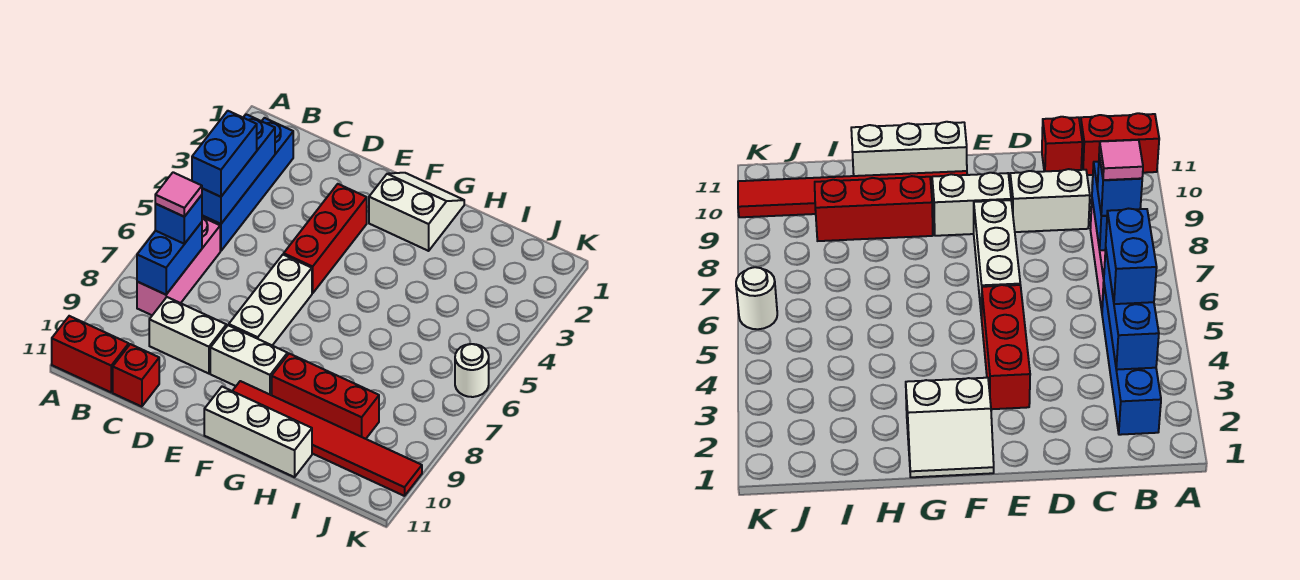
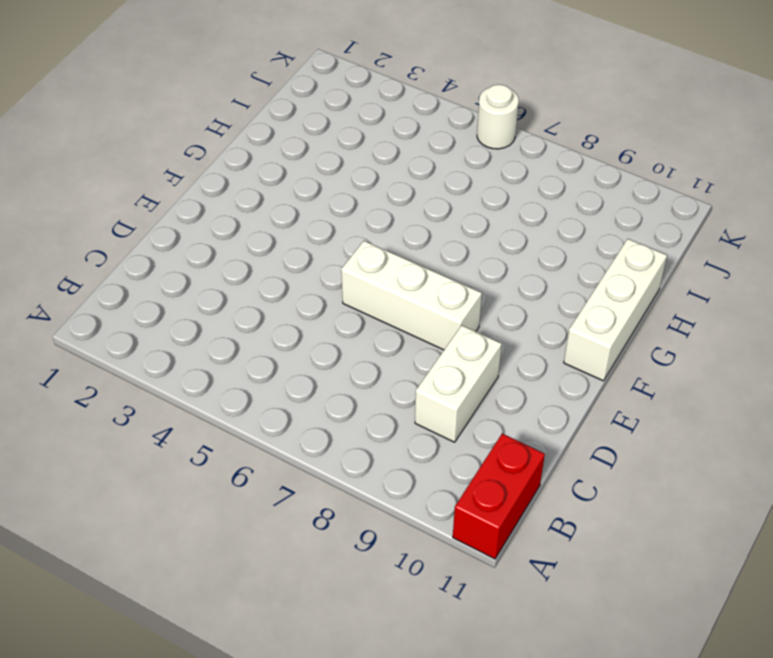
none -> blue brick B2:B5 level 1
none -> pink brick B6:B8 level 1
none -> red brick C11 level 1

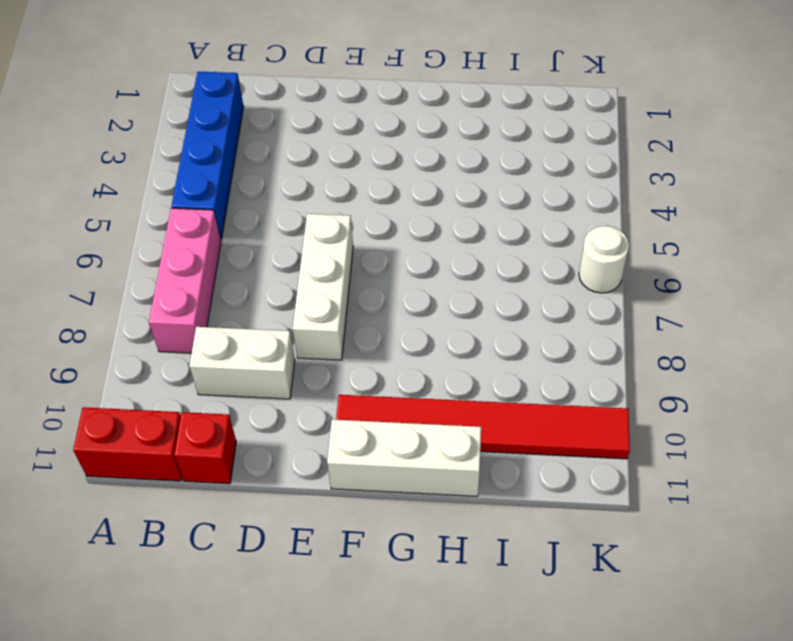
none -> red brick E3:E5 level 1
none -> white brick E9:F9 level 1
none -> white slope F1:G2 level 1 top 2

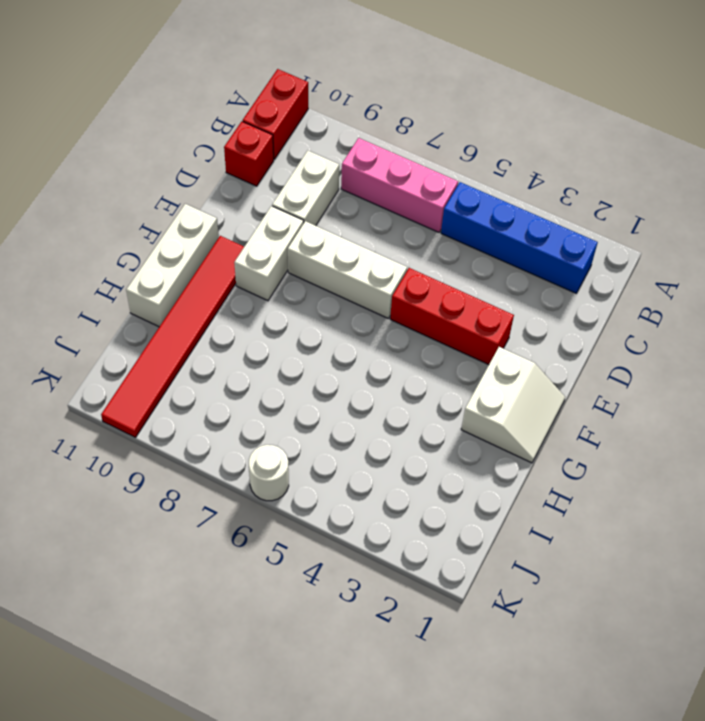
none -> red brick G9:I9 level 1
none -> blue brick B3:B5 level 2
none -> blue brick B7:B8 level 2

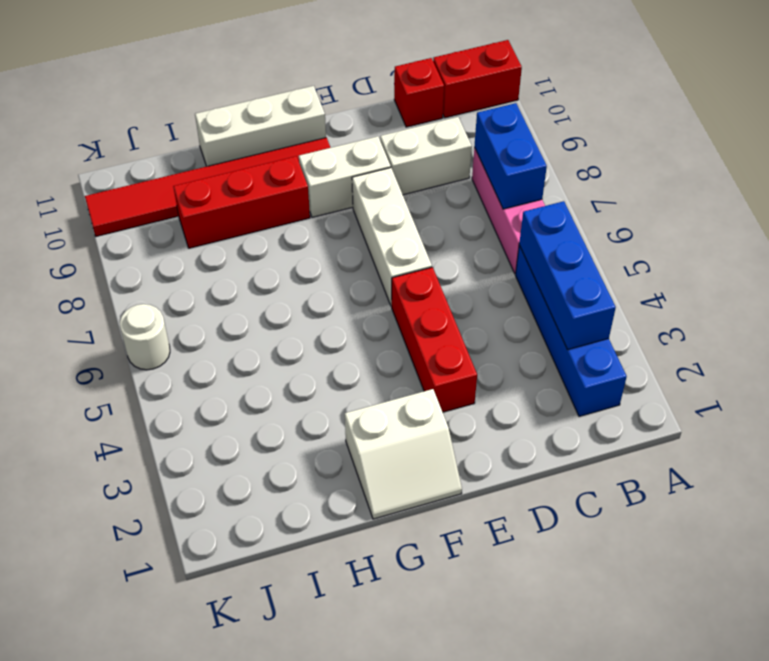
none -> blue brick B4:B5 level 3
none -> blue brick B7 level 3
none -> pink tile B7 level 4

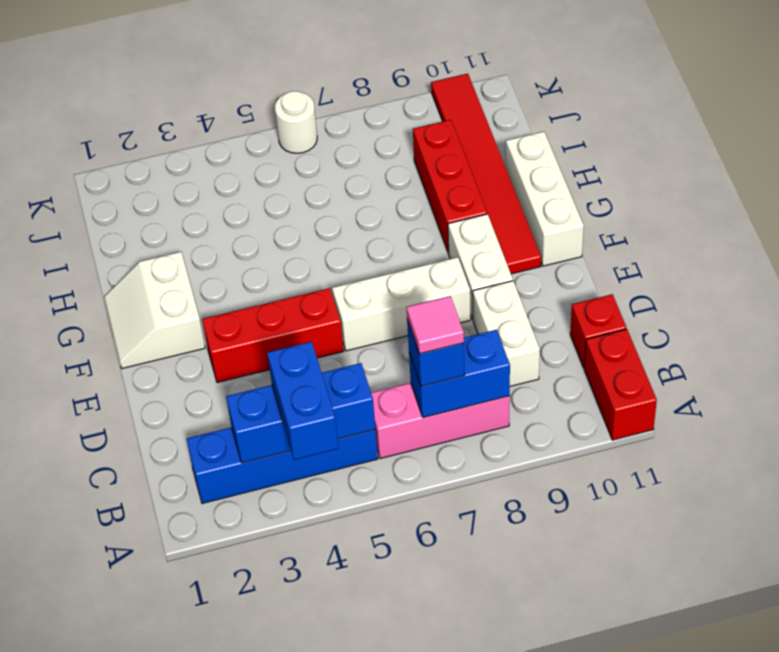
blue brick A4:B4 level 3 -> blue brick B4:B5 level 3

